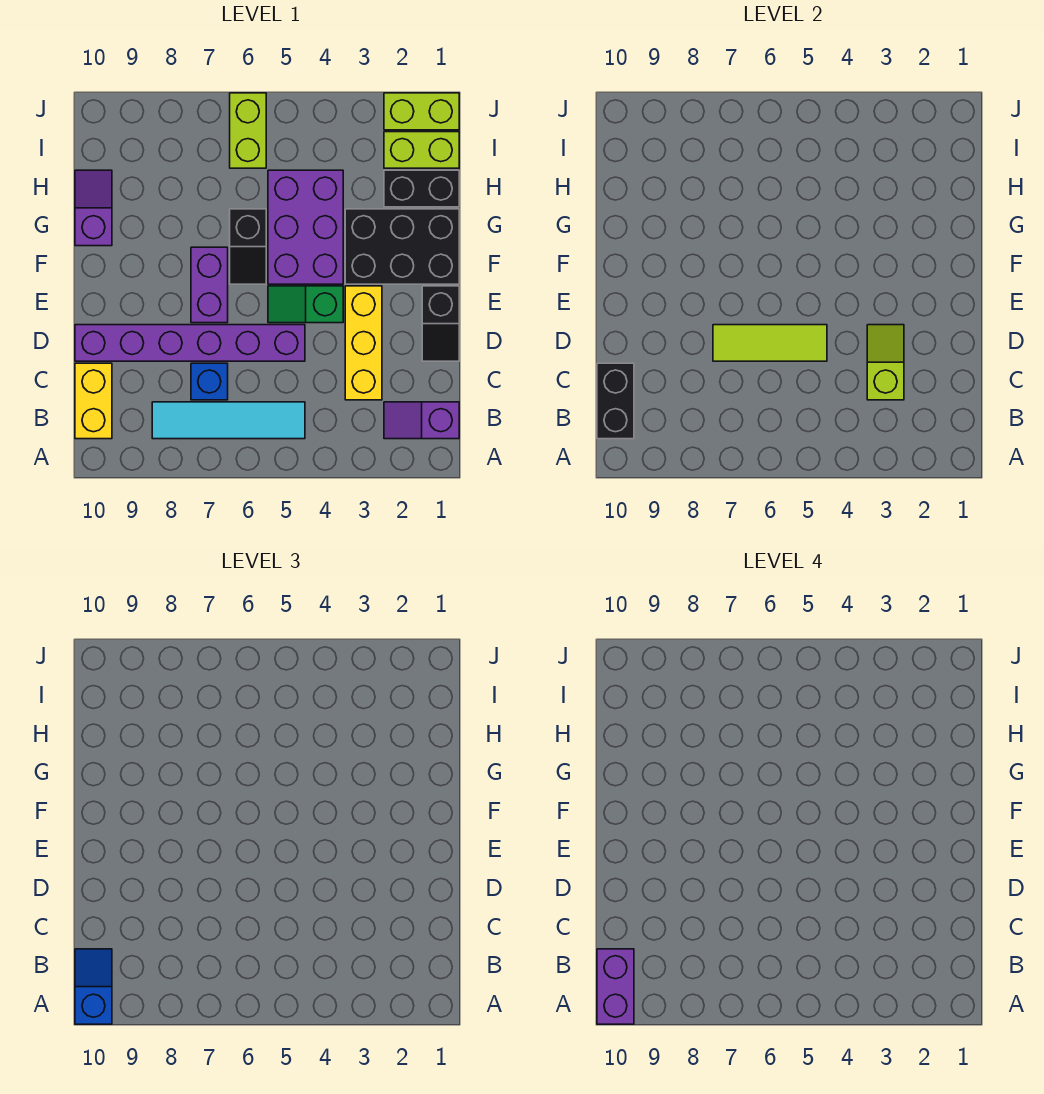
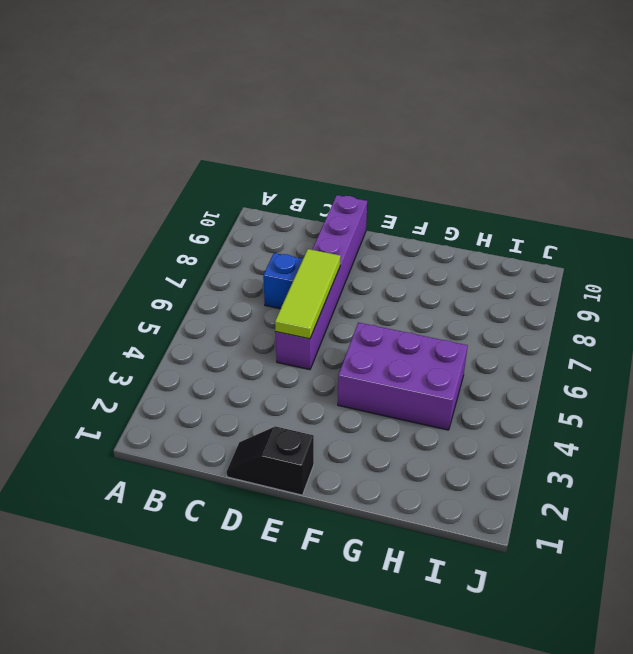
none -> purple slope B1:B2 level 1 top 1
none -> cyan tile B5:B8 level 1
none -> yellow brick B10:C10 level 1

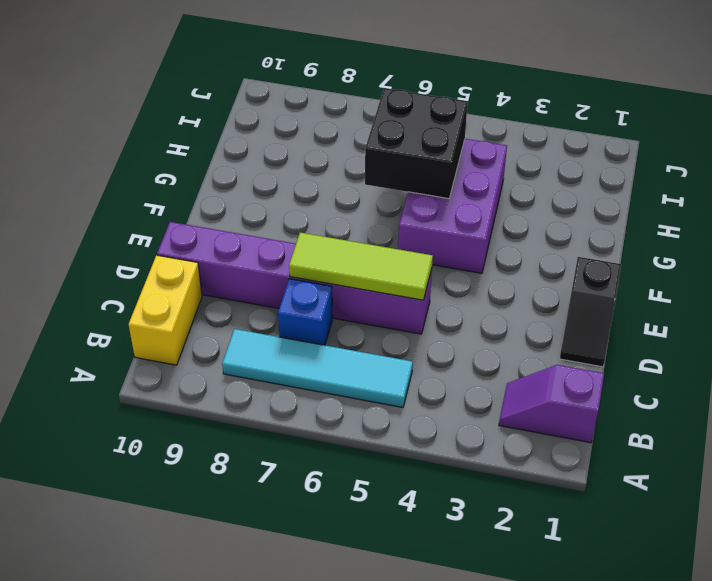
black brick G5:H6 level 2 -> none
none -> yellow brick C3:E3 level 1
none -> green slope E4:E5 level 1 top 4
none -> purple brick E7:F7 level 1

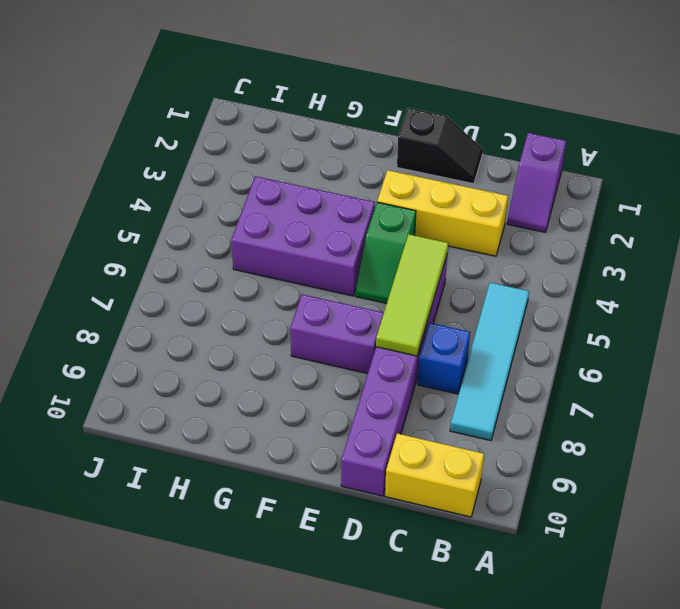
none -> black brick F1:G3 level 1
none -> black slope F6:G6 level 1 top G
none -> purple slope G10:H10 level 1 top G

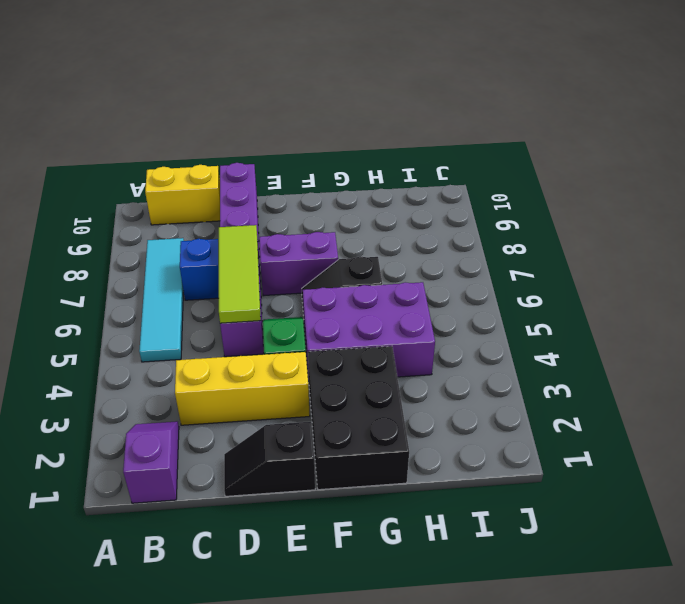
none -> purple slope G10:H10 level 1 top G
none -> black brick H1:H2 level 1
none -> lime brick I1:I2 level 1

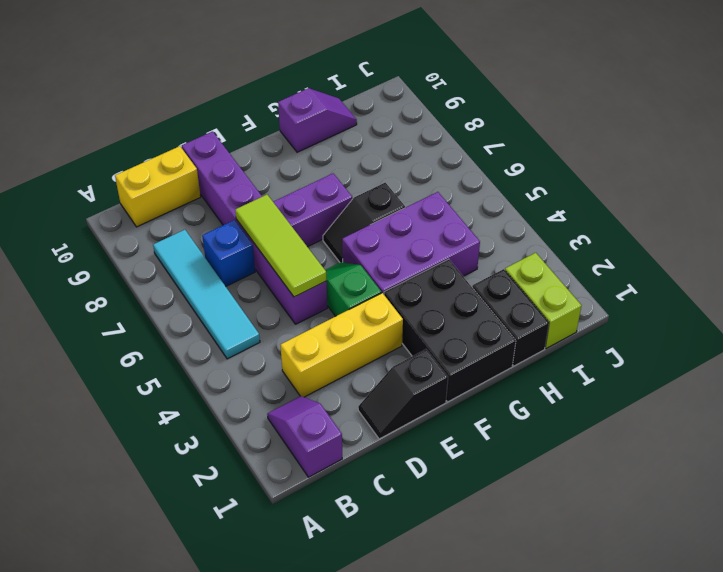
none -> lime brick I6:J6 level 1
none -> lime brick J1:J2 level 1
none -> black brick B10:C10 level 2

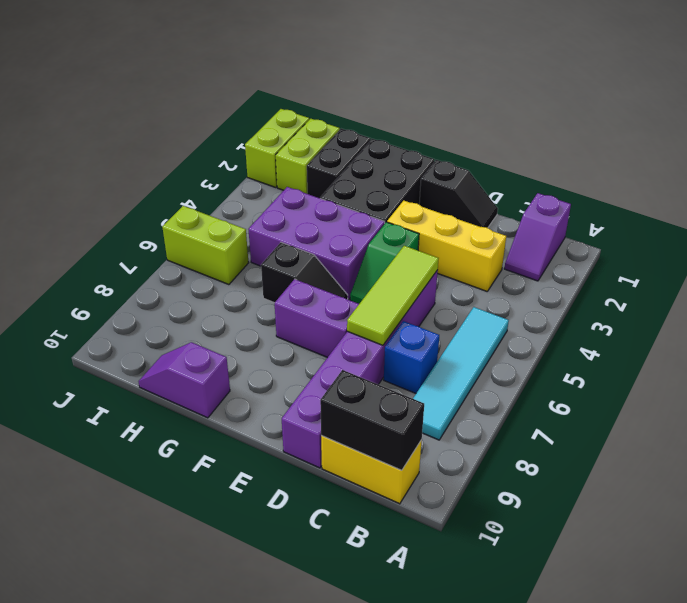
none -> lime slope C3:D3 level 2 top C
none -> blue slope A10:B10 level 3 top A
none -> purple brick A10:B10 level 4

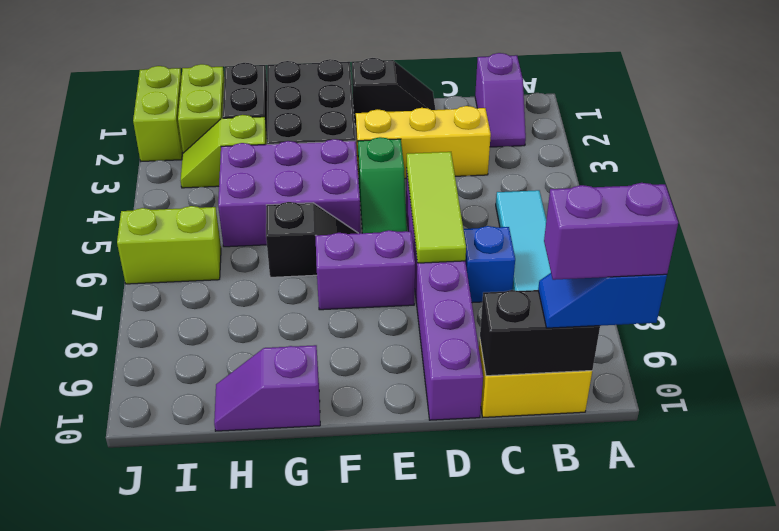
lime slope H3:I3 level 1 top H -> lime slope C3:D3 level 2 top C

